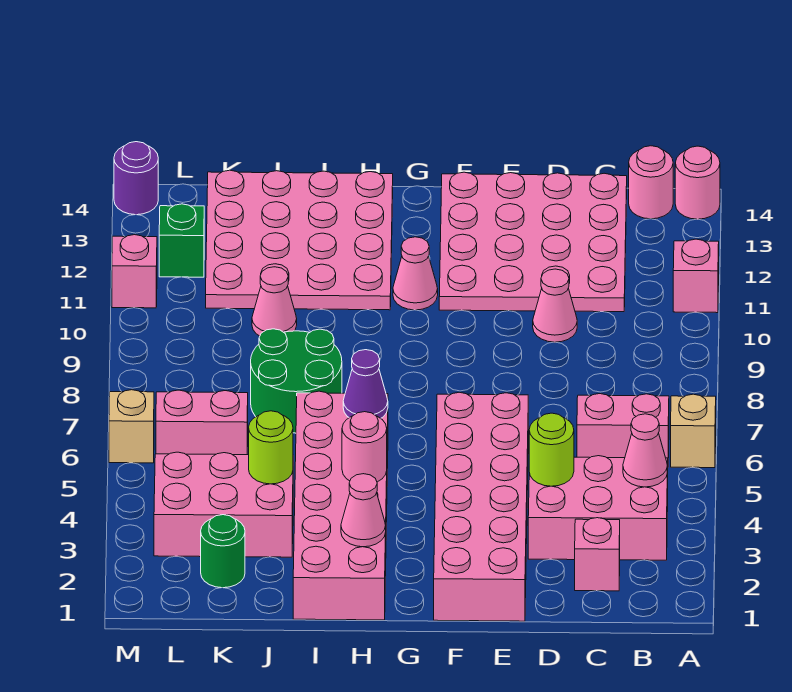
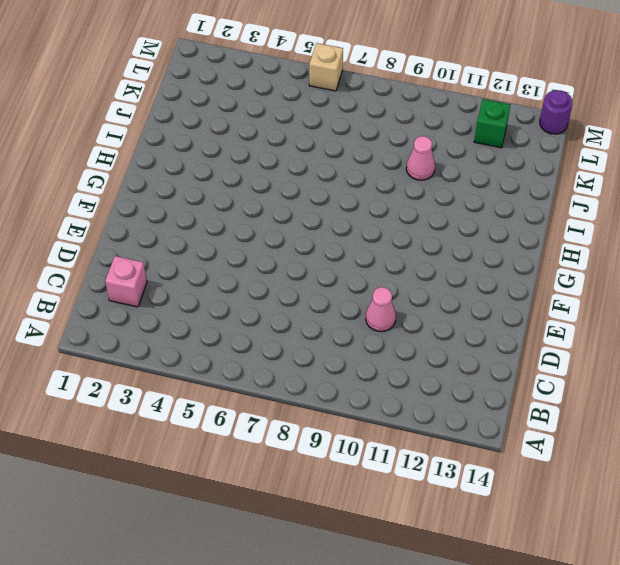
none -> tan brick A6 level 1
none -> pink brick A11 level 1
none -> pink round brick A14 level 1

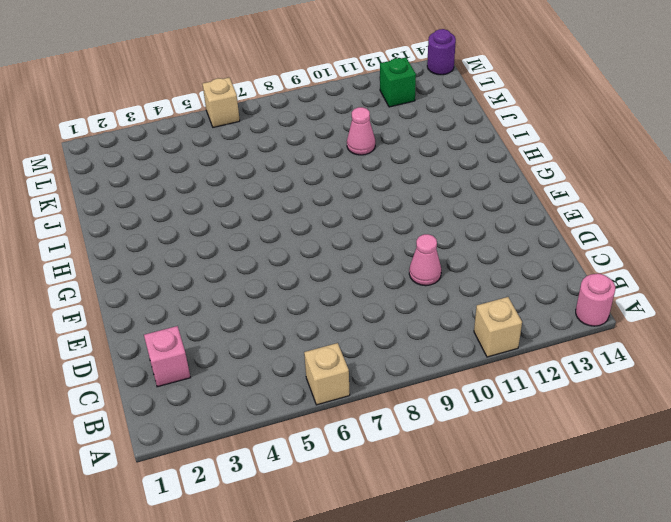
tan brick A11 level 1 -> pink brick A11 level 1
none -> pink brick B3:D4 level 1
none -> pink brick B6:C6 level 1
none -> pink round brick B14 level 1

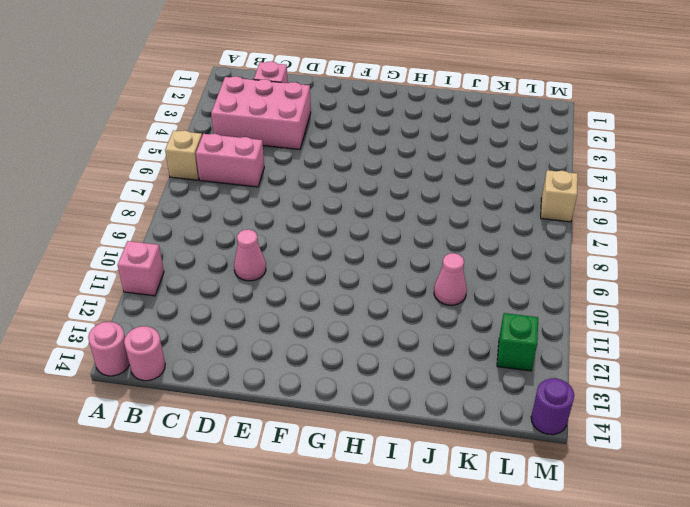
none -> pink plate C11:F14 level 1
none -> pink brick E1:F6 level 1
none -> pink cone G11 level 1

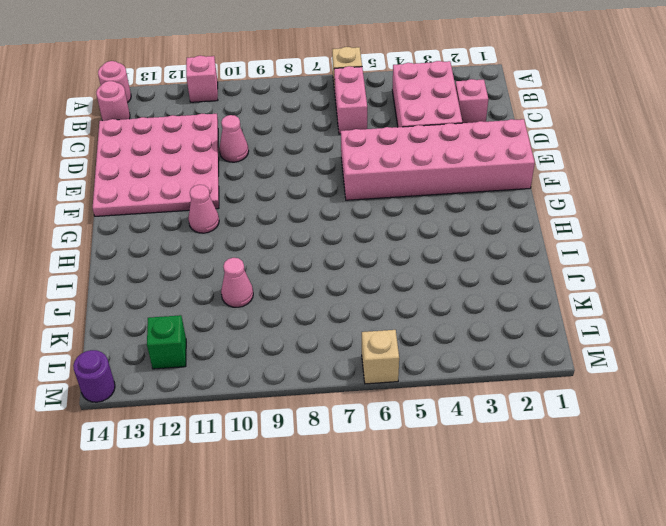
none -> pink brick H1:I6 level 1
none -> pink plate H11:K14 level 1
none -> green round brick I7:J8 level 1

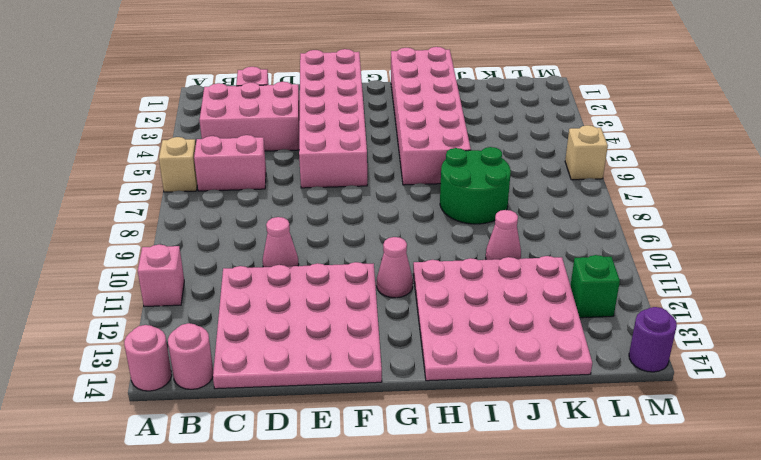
none -> pink brick J3:L4 level 1
none -> green round brick K2 level 1
none -> pink brick K6:L6 level 1

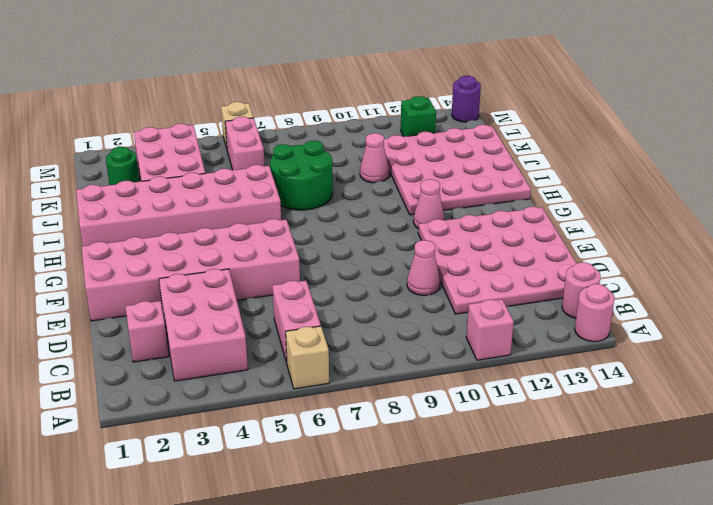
none -> pink brick M11 level 1
none -> pink cone B4 level 2
none -> lime round brick D4 level 2

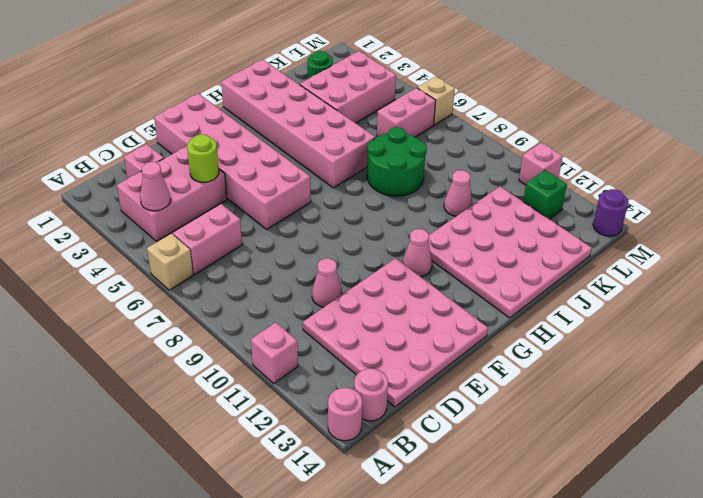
none -> pink cone H2 level 2
none -> pink round brick H4 level 2
none -> purple cone H6 level 2

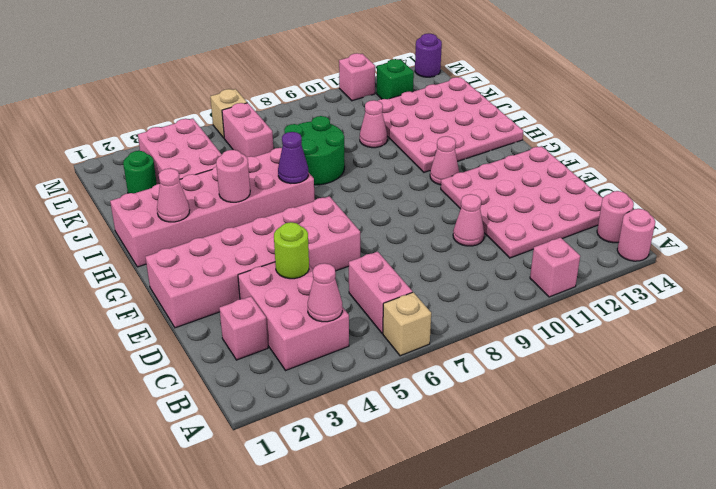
none -> lime round brick J4 level 2

